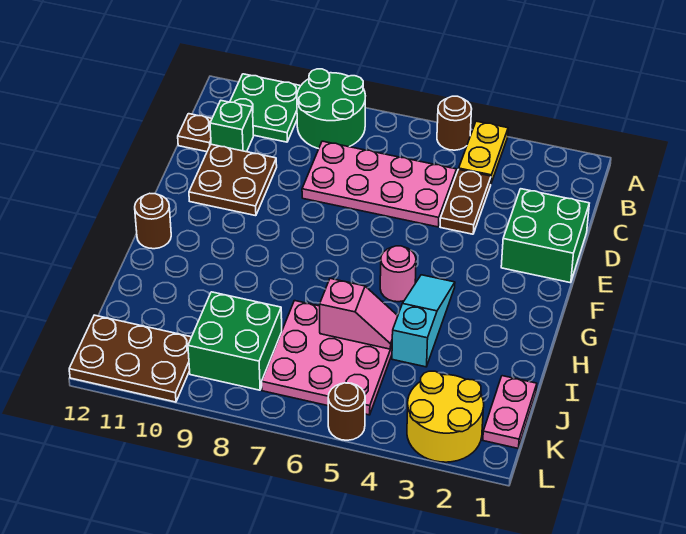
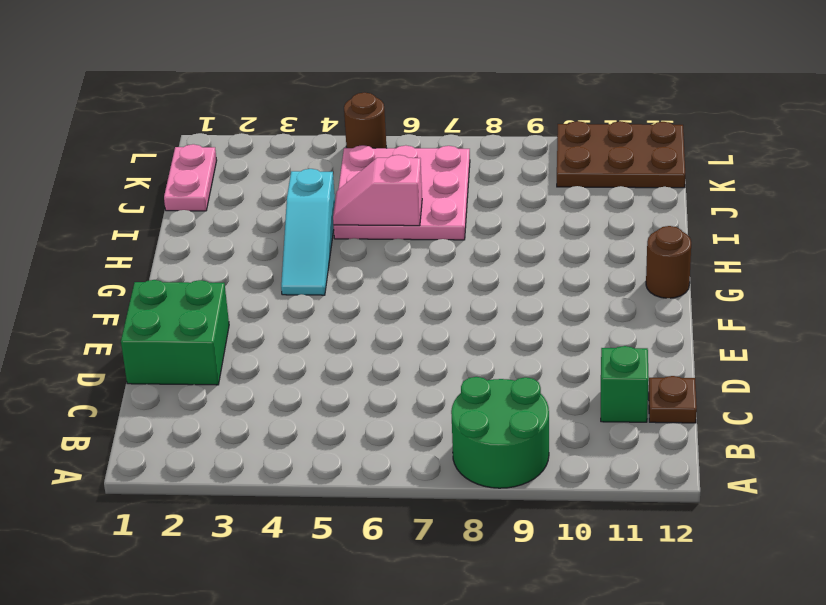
none -> yellow plate A4:B4 level 1
none -> brown round brick A5 level 1
none -> green plate A10:B11 level 1

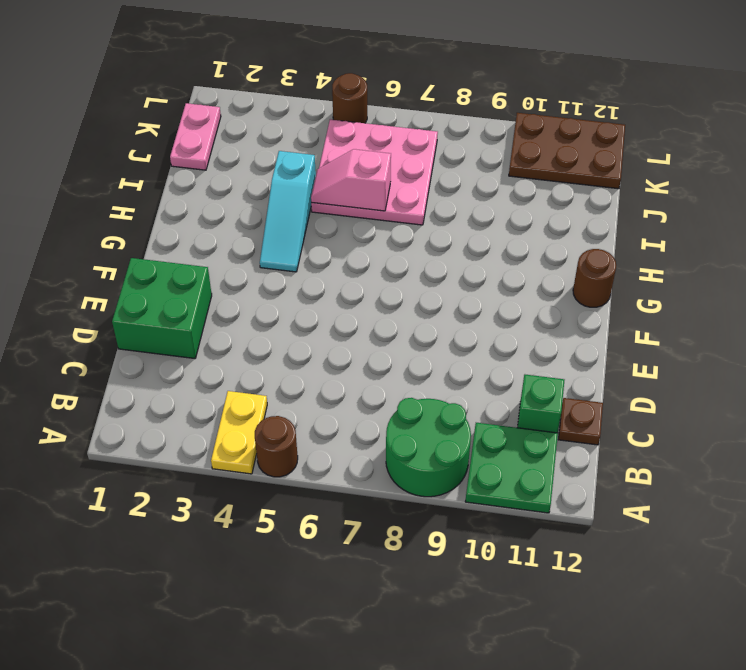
none -> brown plate C4:D4 level 1
none -> pink plate C5:D8 level 1
none -> brown plate D10:E11 level 1

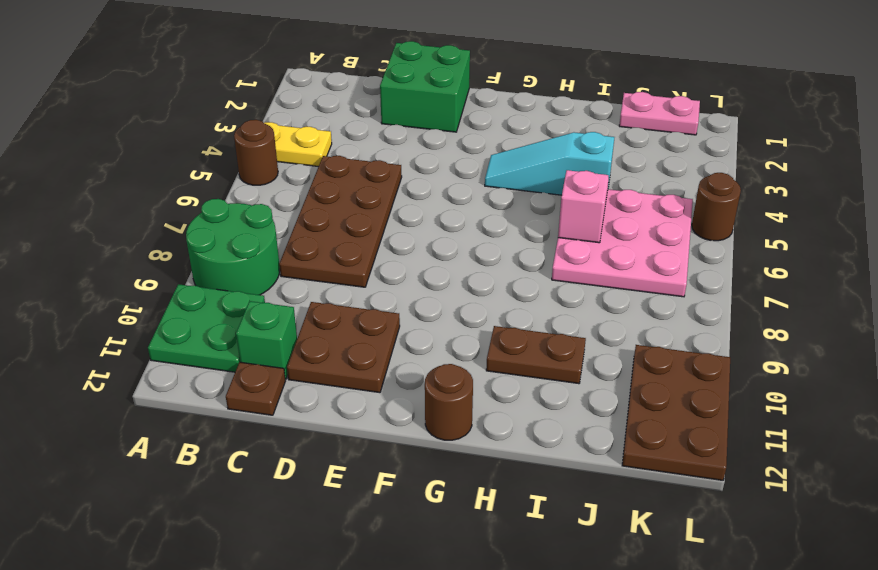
brown plate C5:D8 level 1 -> pink plate C5:D8 level 1
brown plate H10:I10 level 1 -> brown plate C4:D4 level 1
none -> pink round brick G5 level 1
none -> green brick J8:K9 level 1
none -> yellow round brick K2:L3 level 1

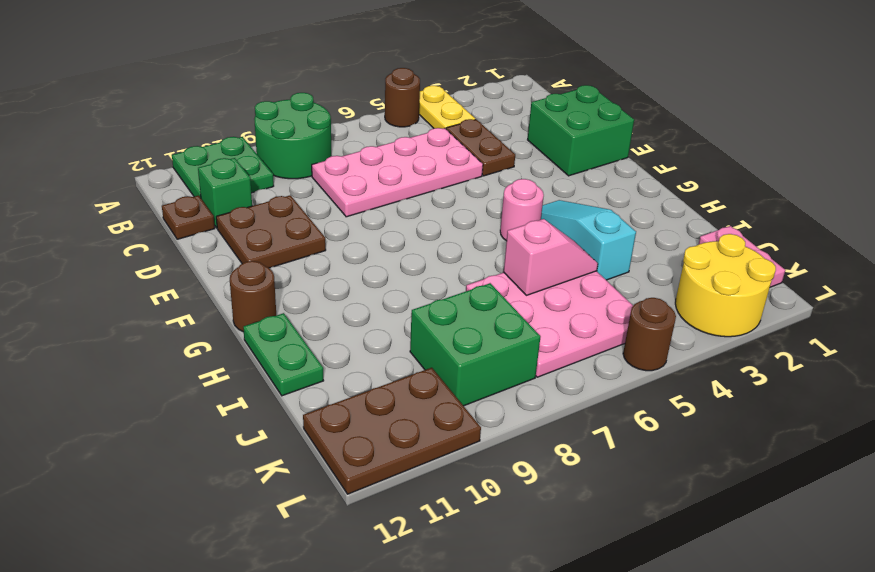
green plate H12:I12 level 1 -> none

